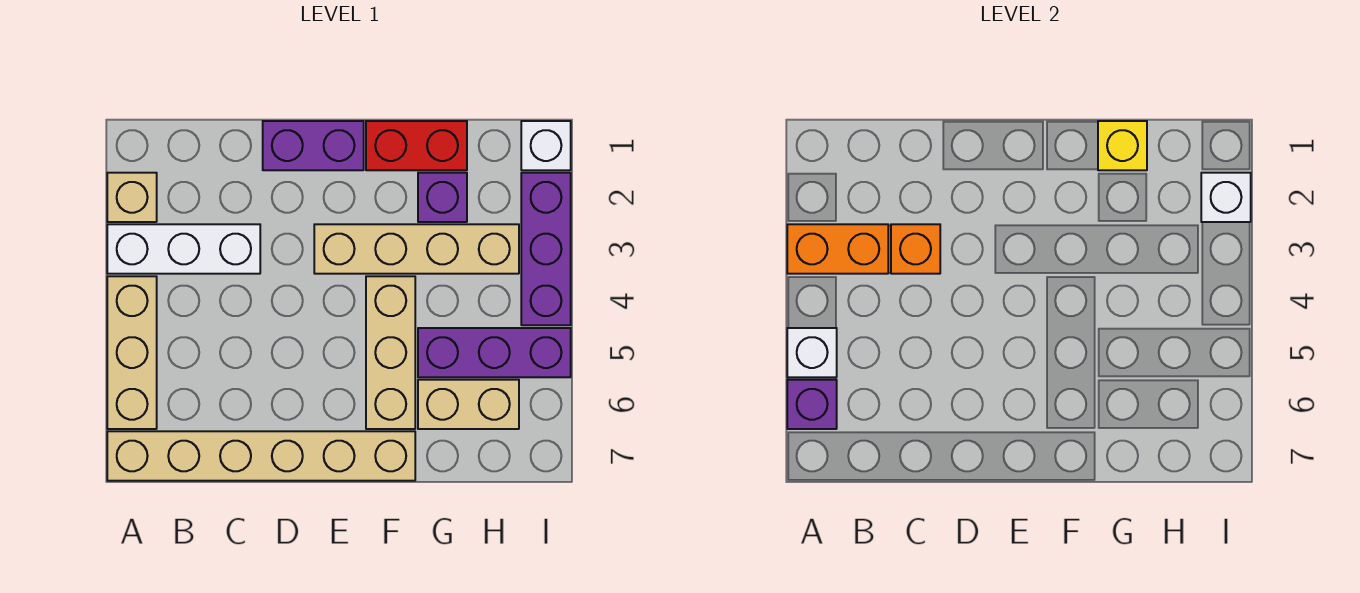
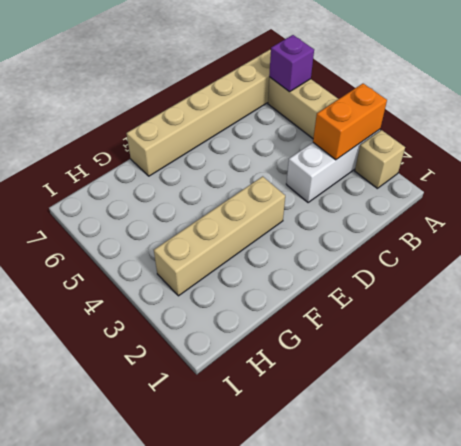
none -> purple brick D1:E1 level 1
none -> red brick F1:G1 level 1
none -> tan brick F4:F6 level 1

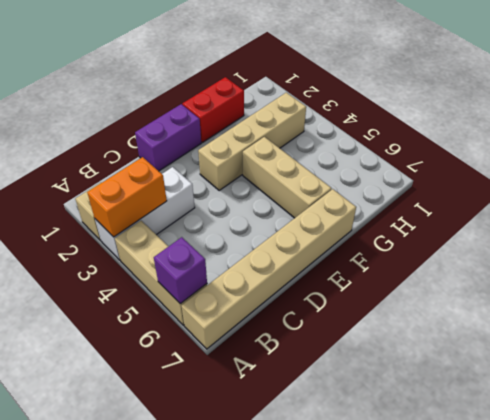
none -> purple brick G2 level 1
none -> purple brick G5:I5 level 1
none -> tan brick G6:H6 level 1

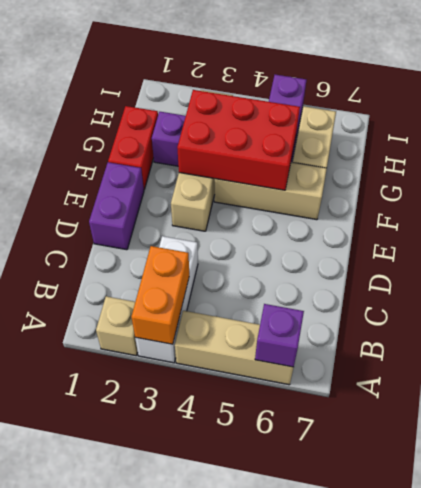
red brick F3:G5 level 2 -> none
none -> tan brick A7:F7 level 1
none -> white brick I1 level 1
none -> purple brick I2:I4 level 1

